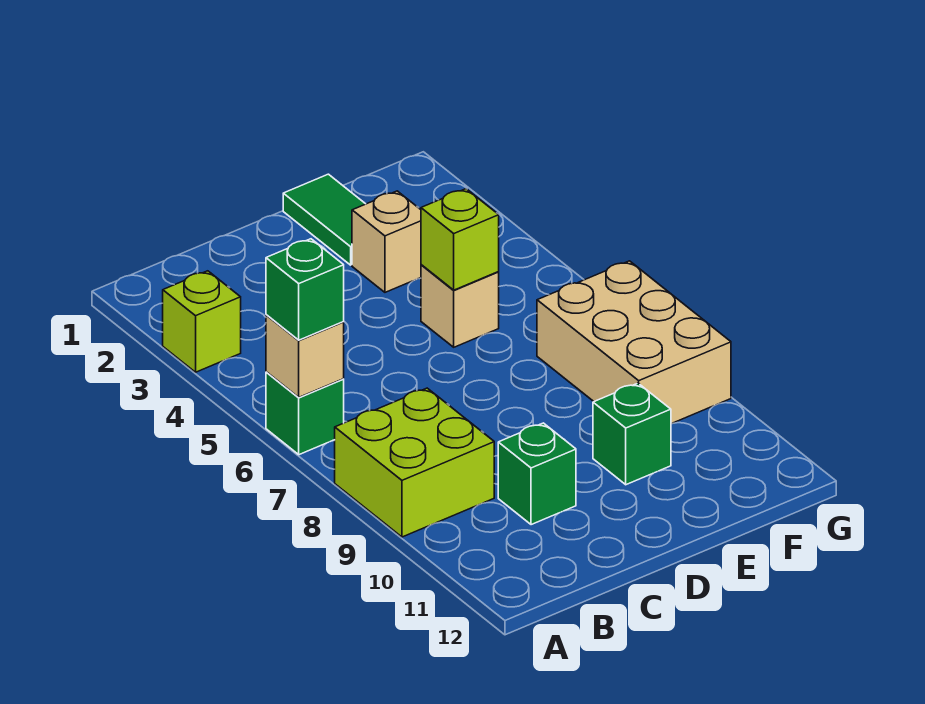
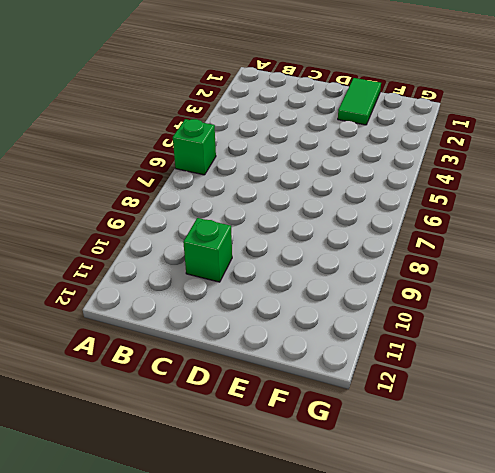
none -> lime brick A3 level 1
none -> lime brick A8:B9 level 1
none -> tan brick E3 level 1

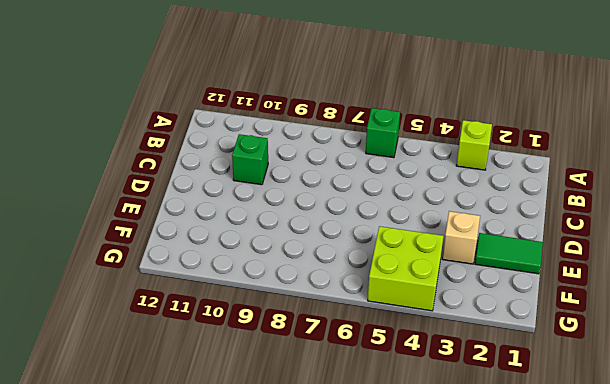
lime brick F4:G5 level 1 -> lime brick A8:B9 level 1
none -> tan brick E5 level 1
none -> green brick E10 level 1
none -> tan brick F7:G9 level 1

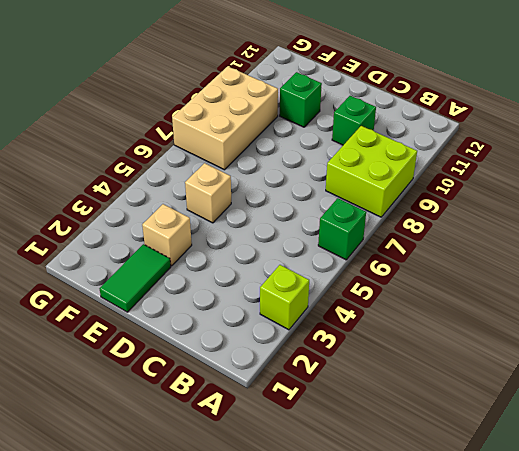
none -> tan brick A6 level 2
none -> lime brick E5 level 2
none -> green brick A6 level 3

